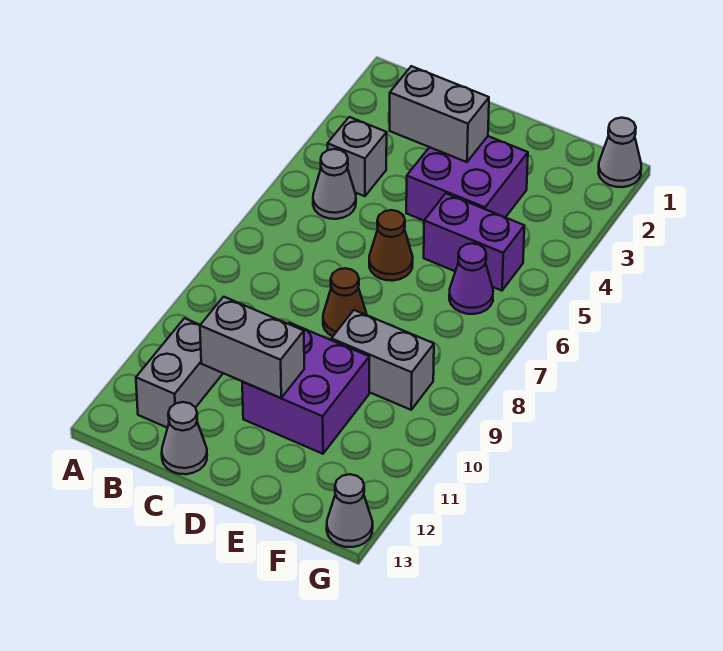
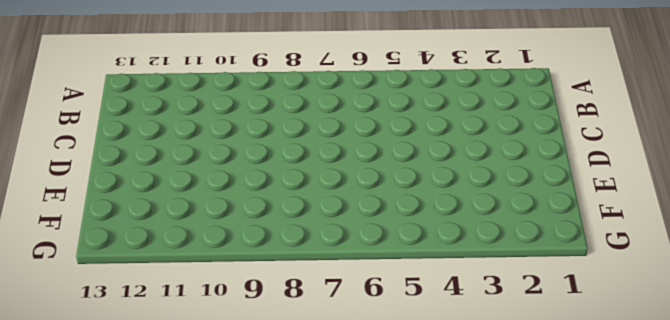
none -> grey brick B4 level 1
none -> grey cone B5 level 1
none -> grey brick B11:B12 level 1

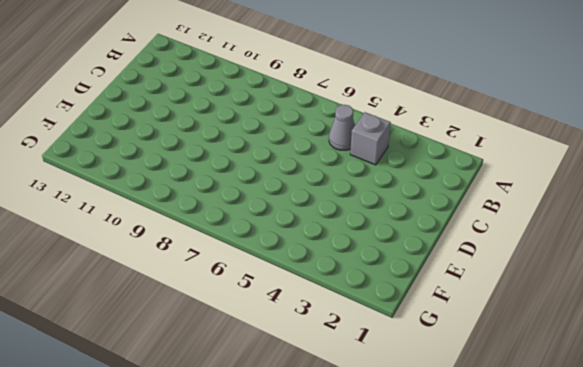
none -> grey brick B11:B12 level 1
none -> grey cone C13 level 1
none -> purple brick D3:E4 level 1

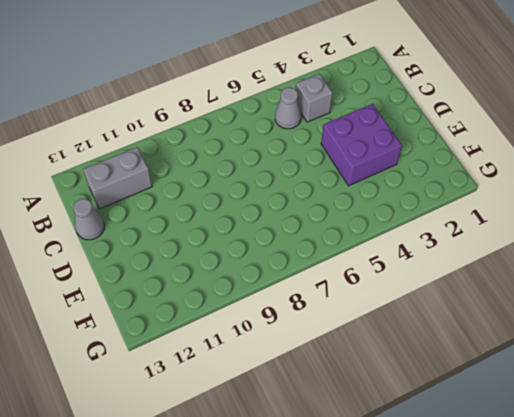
none -> brown cone D6 level 1
none -> brown cone D8 level 1
none -> purple brick D10:E11 level 1

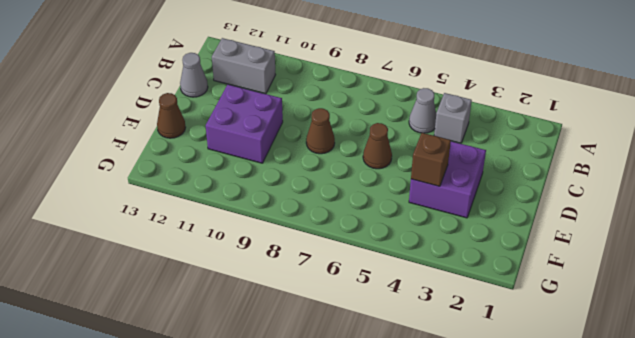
brown brick E4 level 2 -> none
brown cone E13 level 1 -> none
none -> purple brick E5:F5 level 1
none -> grey brick E9:F9 level 1
none -> purple cone F6 level 1

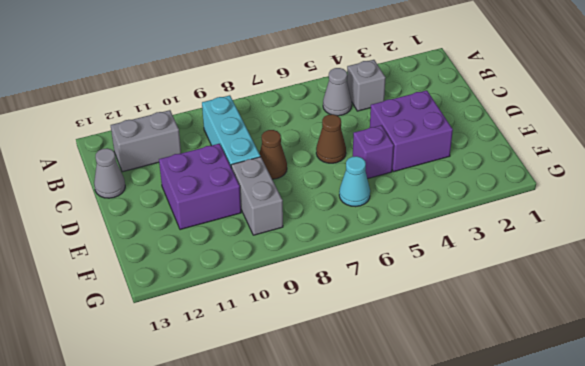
cyan brick B9:D9 level 1 -> none
purple brick E5 level 1 -> purple brick E5:F5 level 1
cyan cone F6 level 1 -> purple cone F6 level 1
none -> grey cone G1 level 1
none -> grey cone G13 level 1
none -> grey brick C3:D3 level 2

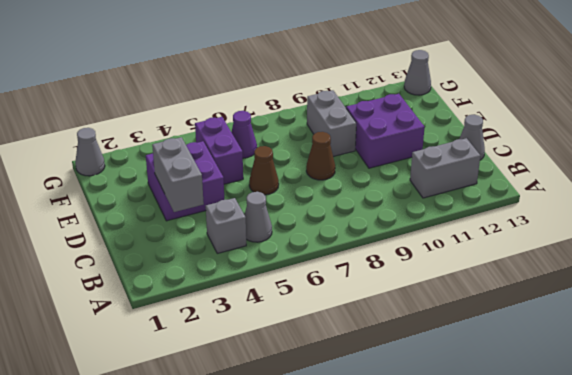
none -> grey brick C11:D11 level 2

